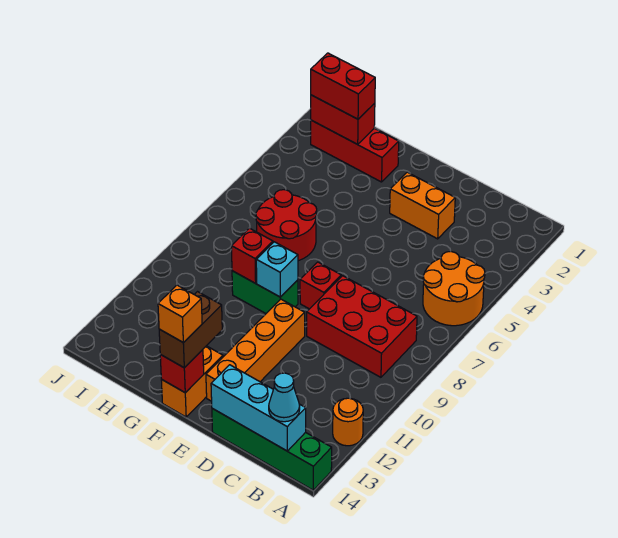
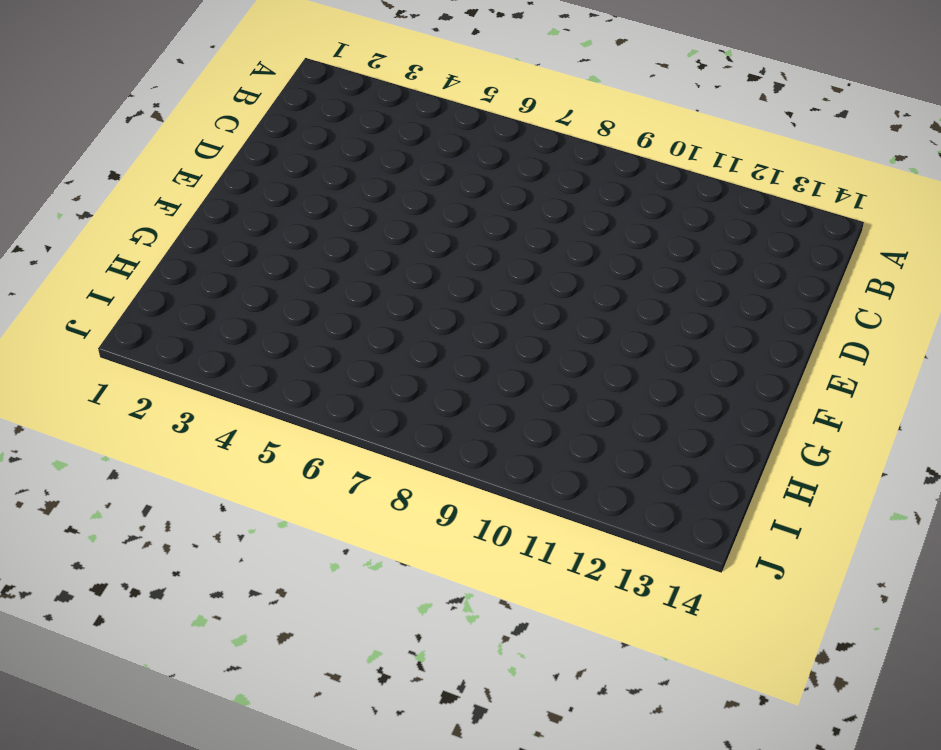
none -> orange round brick A5:B6 level 1
none -> orange round brick A12 level 1
none -> green brick A14:D14 level 1

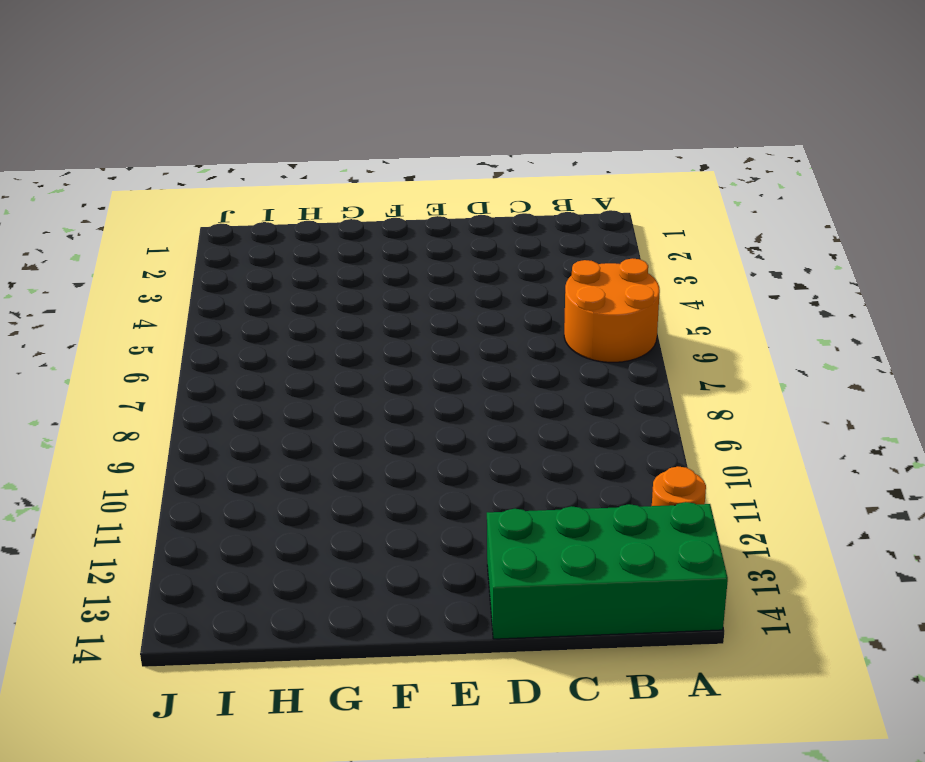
green brick A13:D14 level 1 -> green brick A14:D14 level 1
none -> red brick B8:D9 level 1
none -> orange brick D3:E3 level 1
none -> red brick E8 level 1

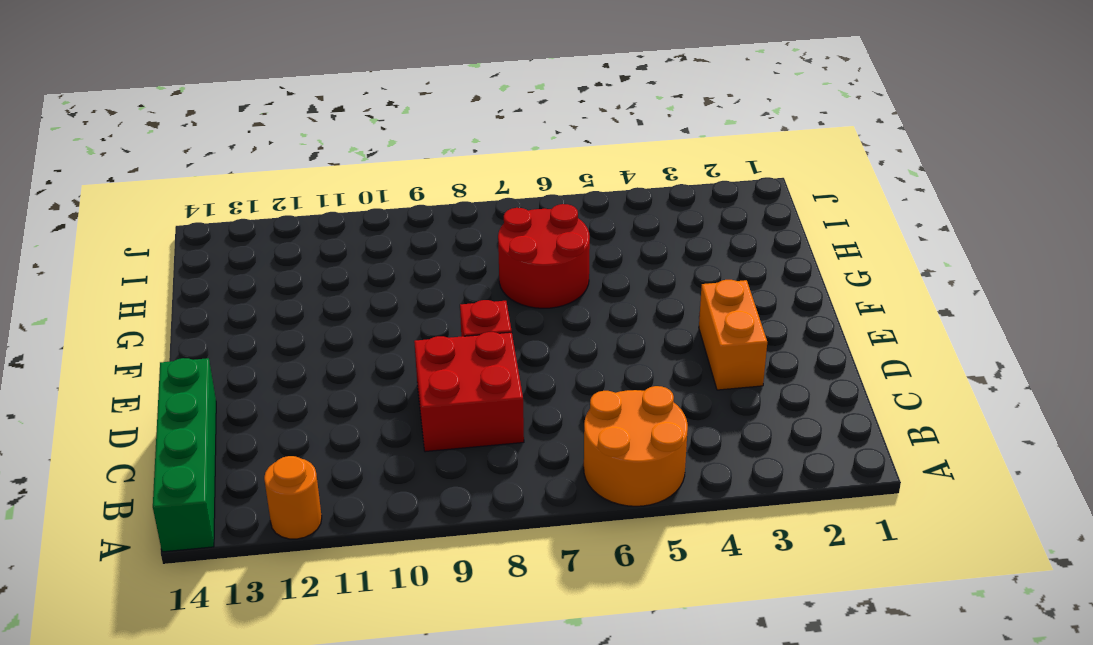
red brick C8:D9 level 1 -> red brick B8:D9 level 1
none -> orange brick E10:E13 level 1
none -> green brick F9:G9 level 1
none -> orange brick F13:F14 level 1

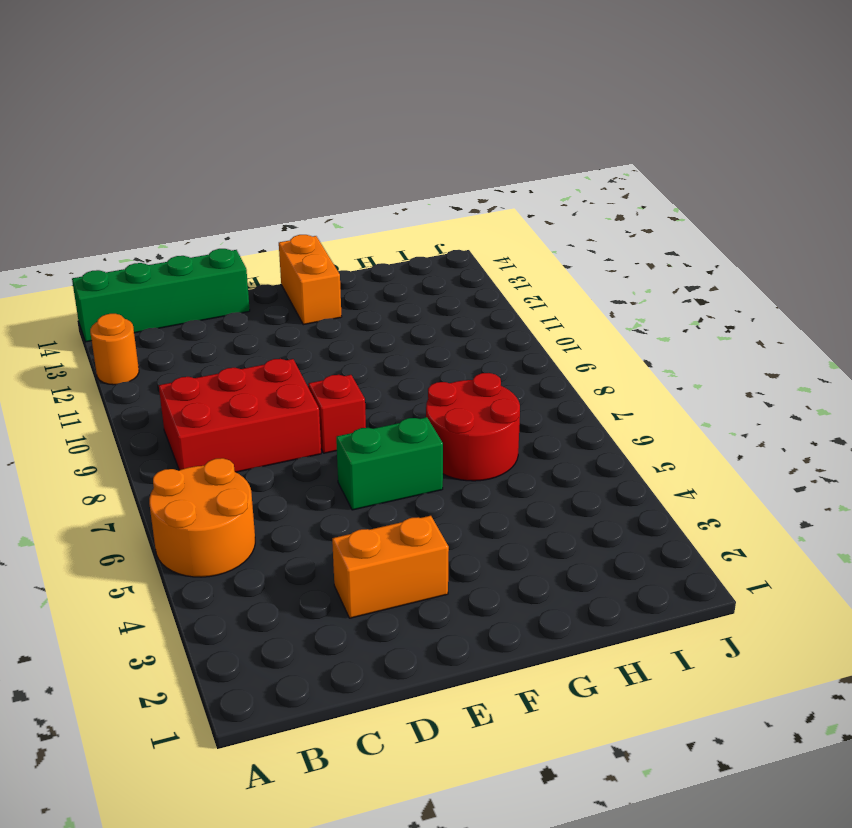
green brick E6:F6 level 1 -> green brick F9:G9 level 1
none -> orange brick E10:E13 level 1
none -> red brick G2:I2 level 1
none -> cyan brick B14:D14 level 2

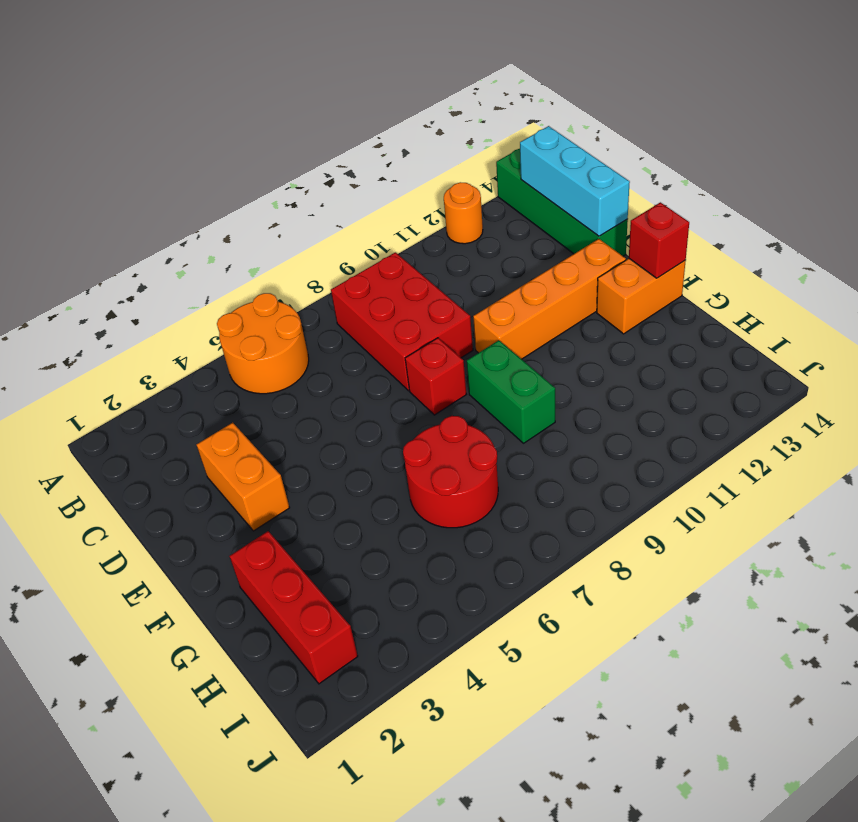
none -> cyan brick F9 level 2
none -> red brick G9 level 2
none -> red brick H2:I2 level 2

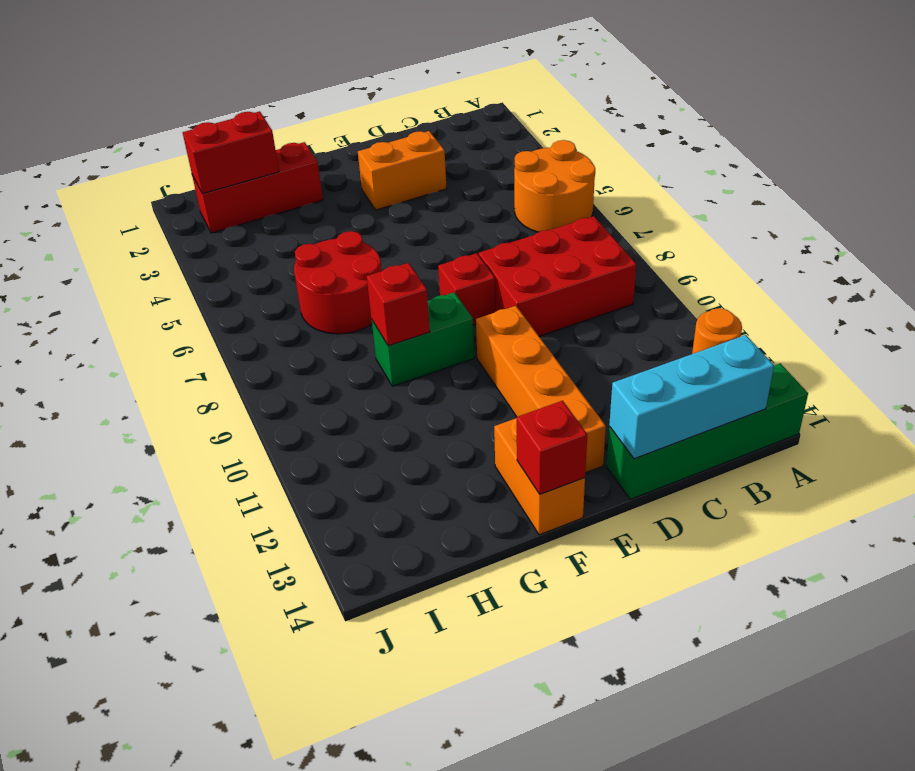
none -> cyan brick F9 level 2
none -> cyan cone B14 level 3
none -> brown brick F13:F14 level 3

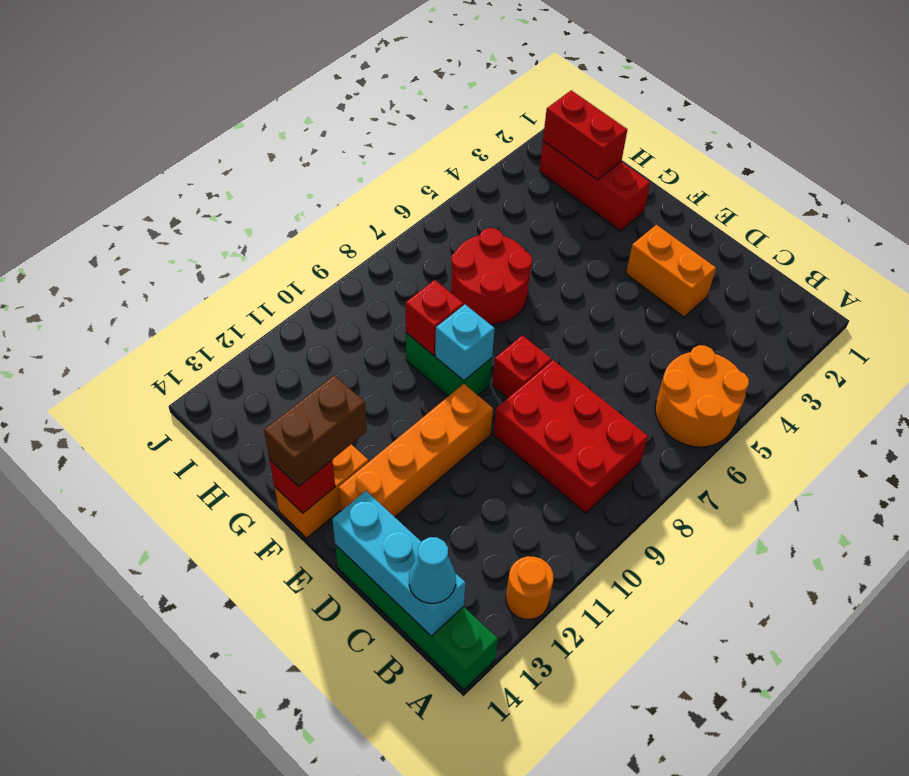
none -> red brick H2:I2 level 3
none -> orange brick F14 level 4

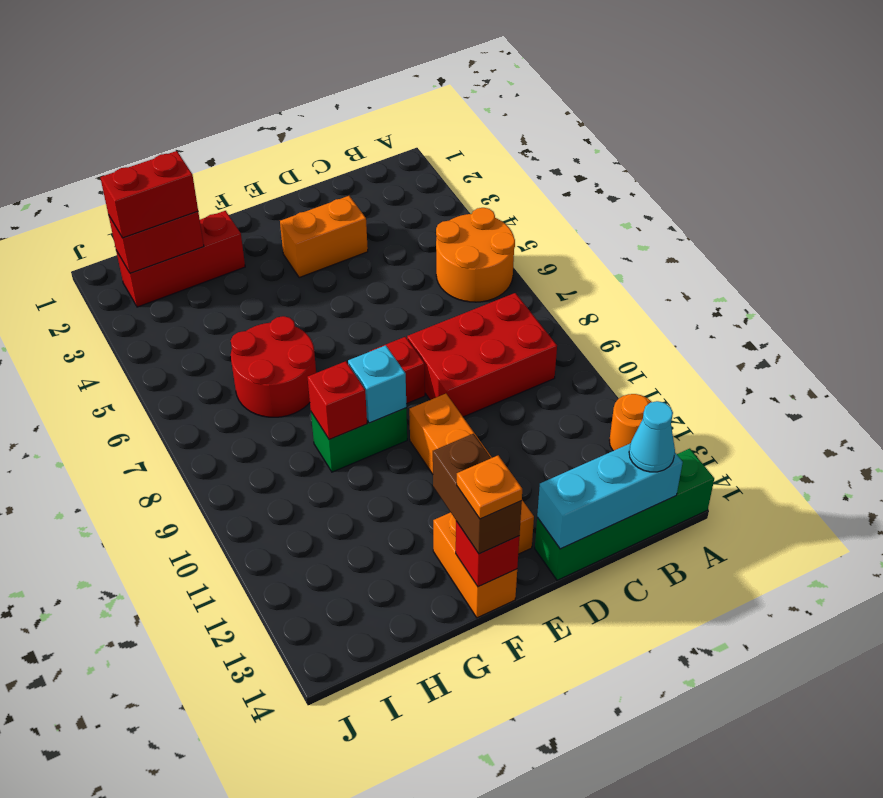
orange plate F14 level 4 -> orange brick F14 level 4

